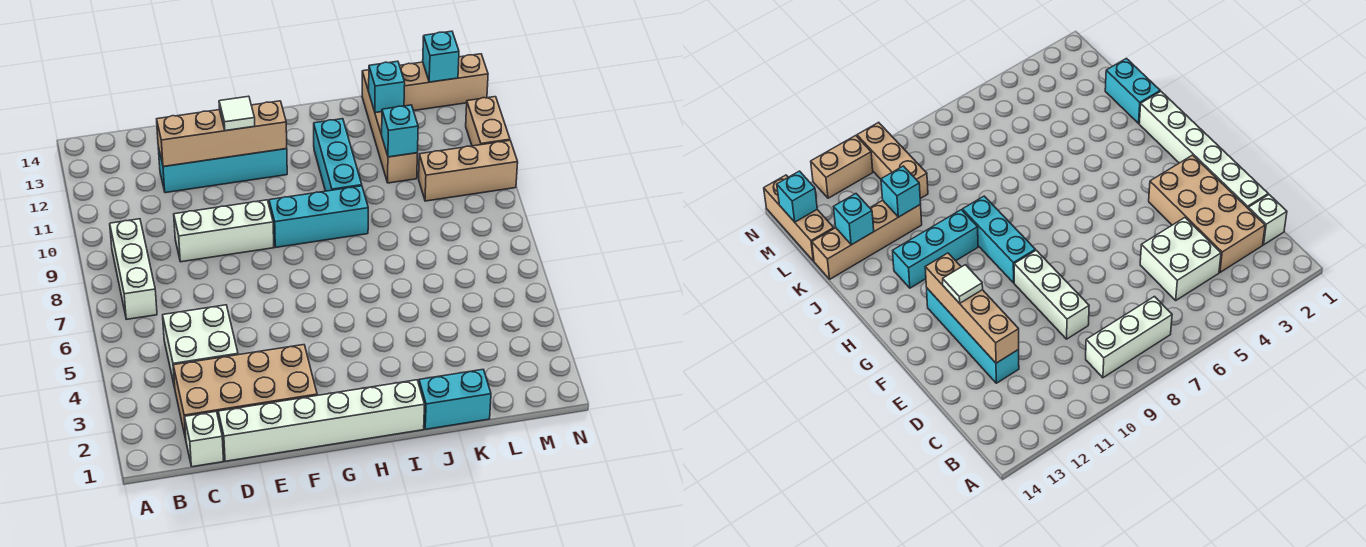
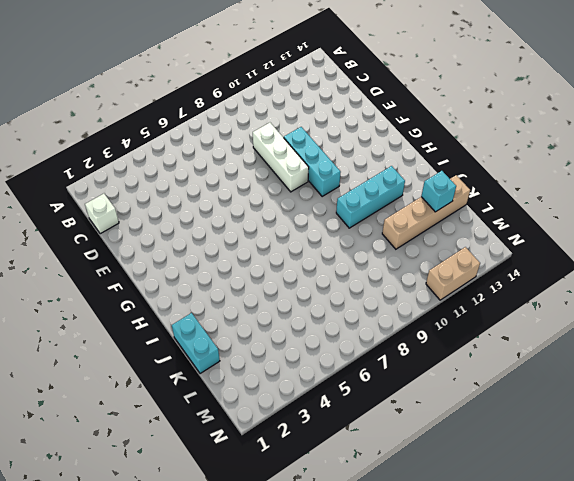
cyan brick E10:G10 level 1 -> cyan brick G9:I9 level 1
none -> white brick B7:B9 level 1
none -> tan brick C2:F3 level 1
none -> white brick C4:D5 level 1

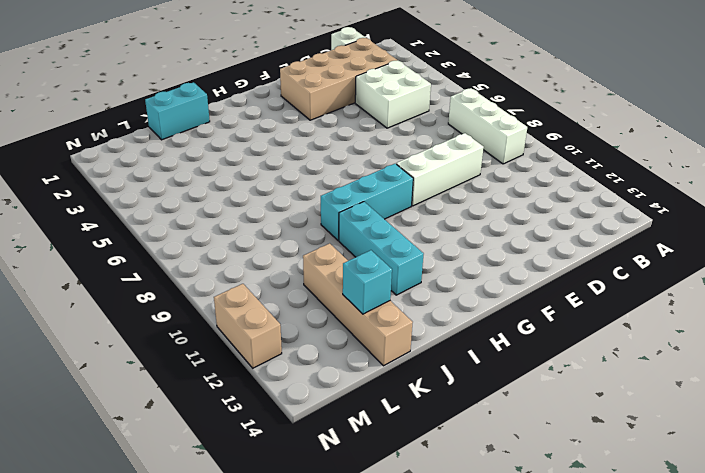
none -> white brick D1:I1 level 1
none -> cyan brick D12:G12 level 1
none -> tan brick L10:N10 level 1

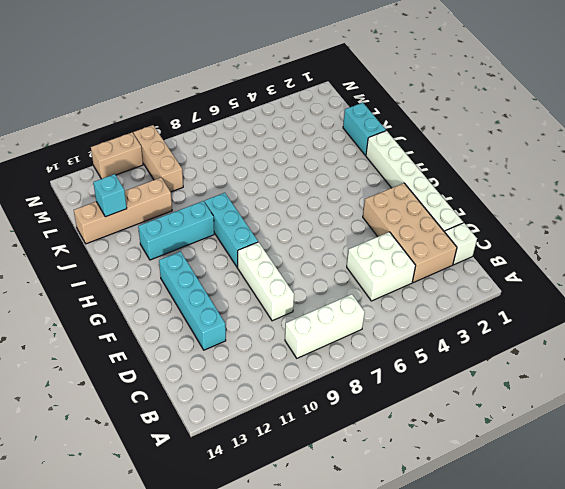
none -> tan brick L14:N14 level 1
none -> tan brick D12:G12 level 2
none -> cyan brick K11 level 2

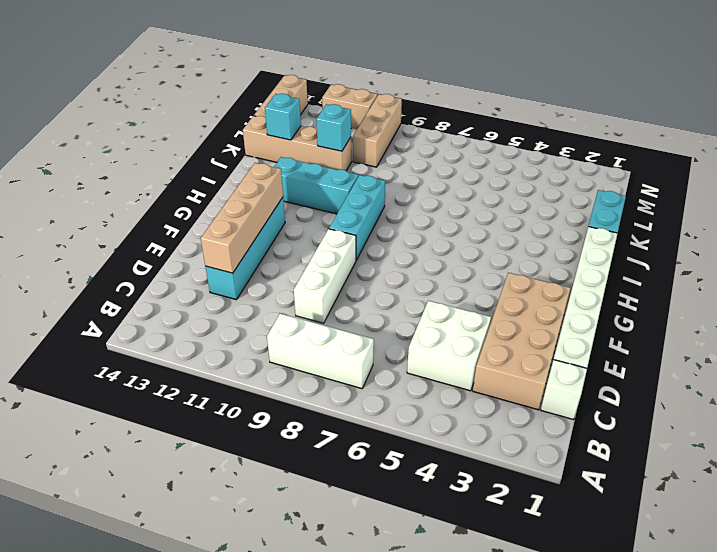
none -> cyan brick M14 level 2
none -> white tile F12 level 3

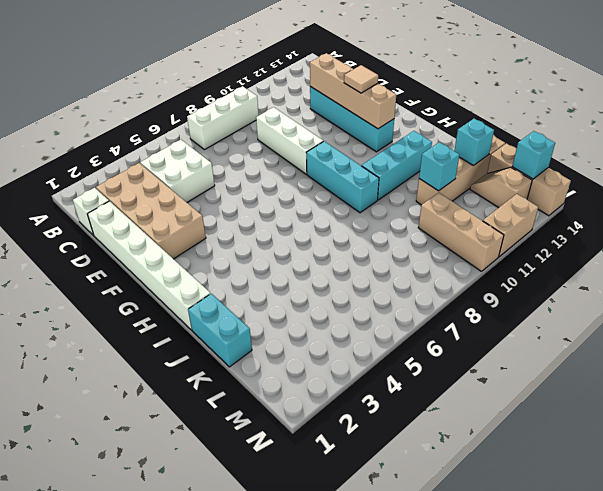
tan tile F12 level 3 -> white tile F12 level 3
tan slope L13:M13 level 1 top M -> none

